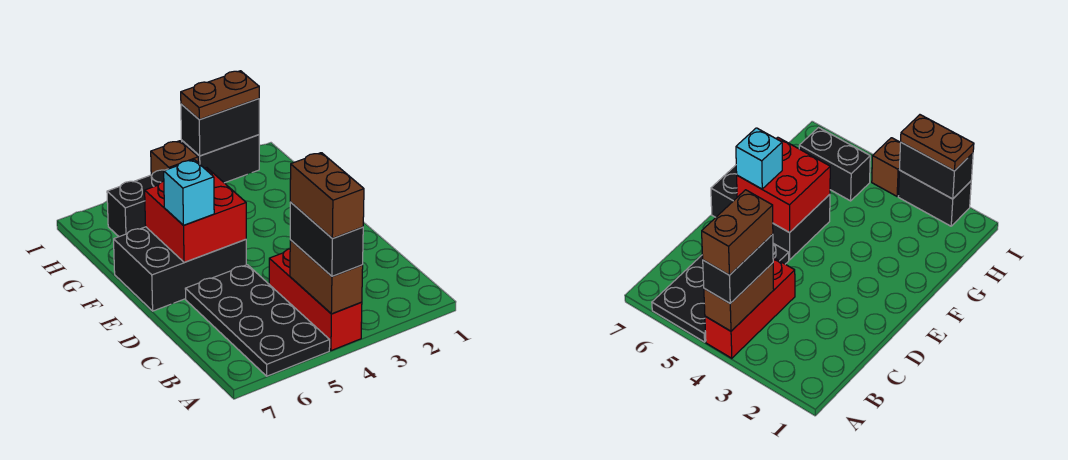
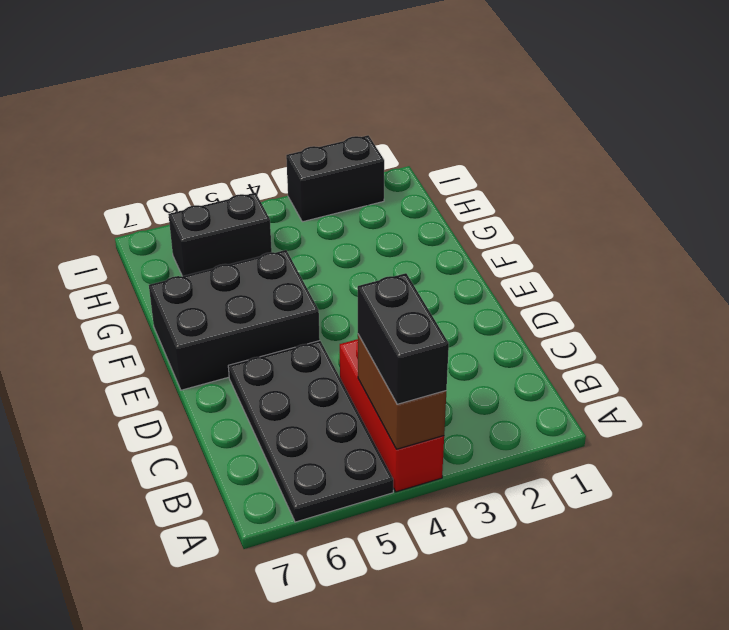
none -> brown brick I4 level 1
none -> red brick E5:F6 level 2
none -> black brick I2:I3 level 2

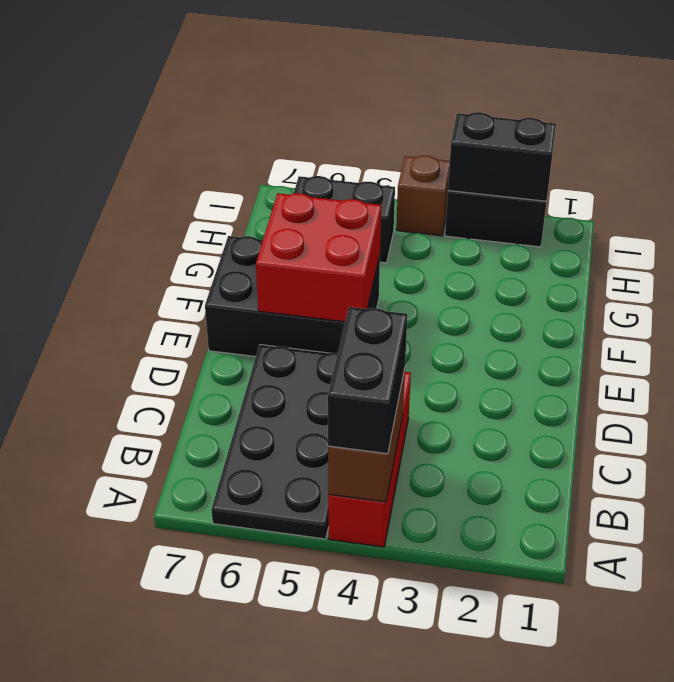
none -> cyan brick E6 level 3
none -> brown plate I2:I3 level 3
none -> brown brick A4:B4 level 4

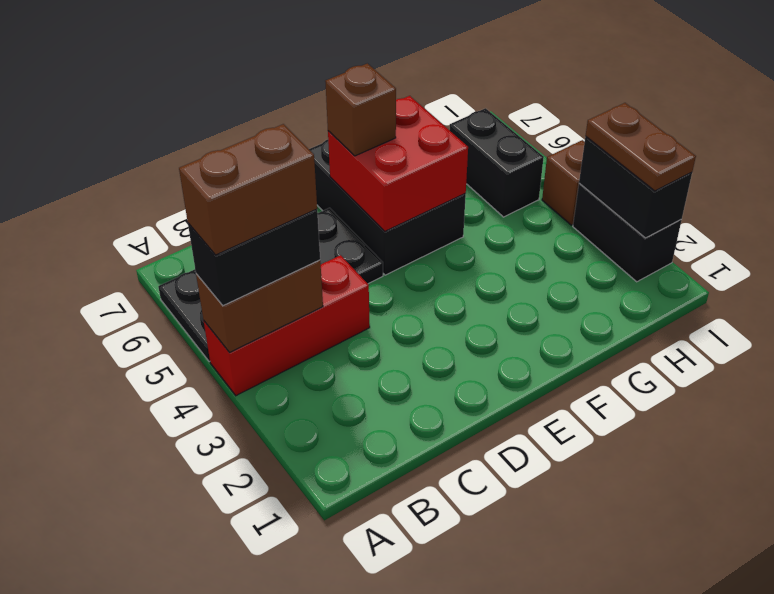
brown brick E6 level 3 -> cyan brick E6 level 3

